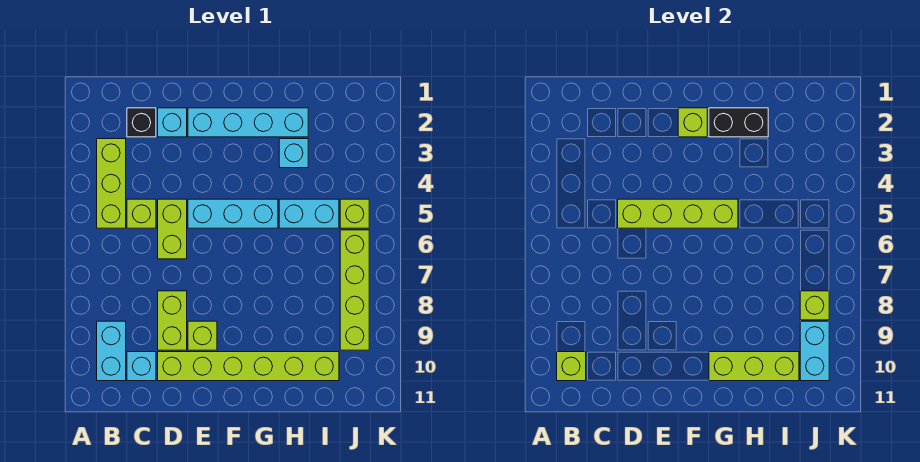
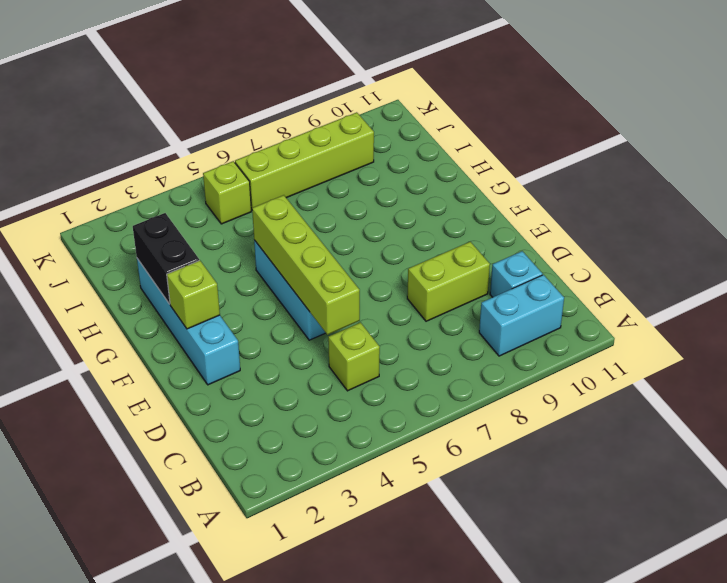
none -> lime brick B3:B5 level 1
none -> black brick C2 level 1
none -> cyan brick D2 level 1

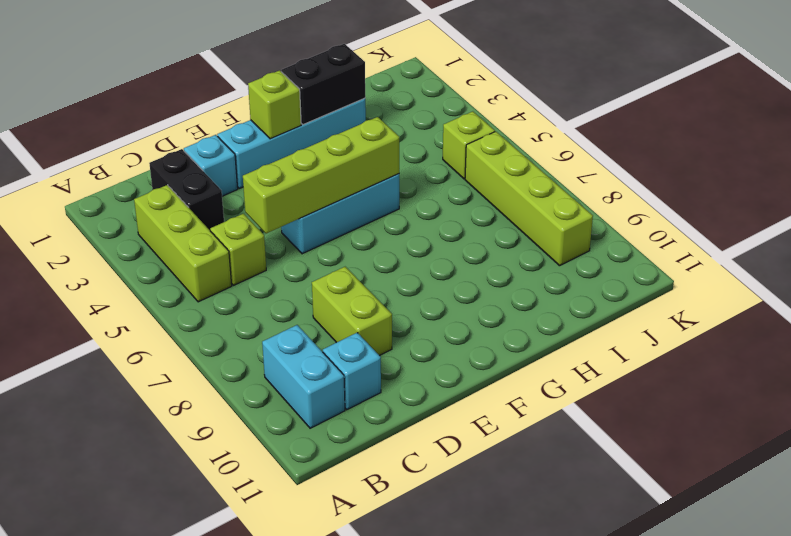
black brick C2:C3 level 1 -> black brick C2 level 1
none -> lime brick D5:D6 level 1
none -> lime brick D10:I10 level 1
none -> lime brick E9 level 1

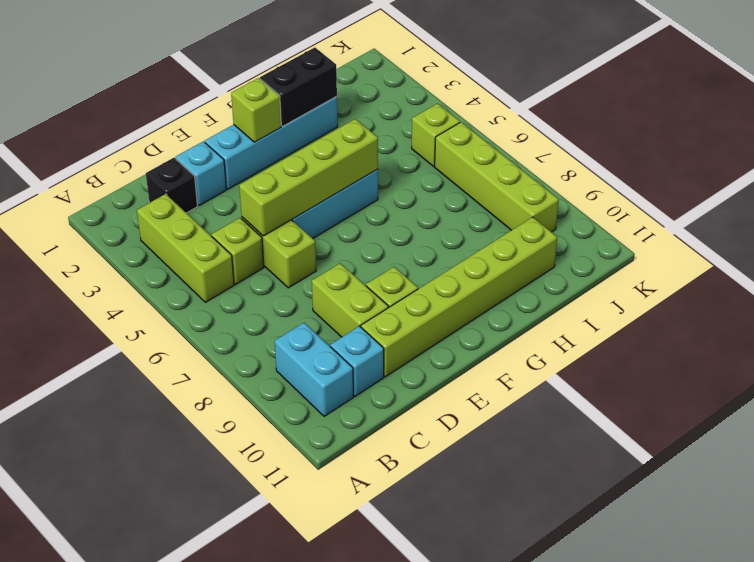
none -> cyan brick H3 level 1
none -> cyan brick H5:I5 level 1
none -> lime brick B10 level 2

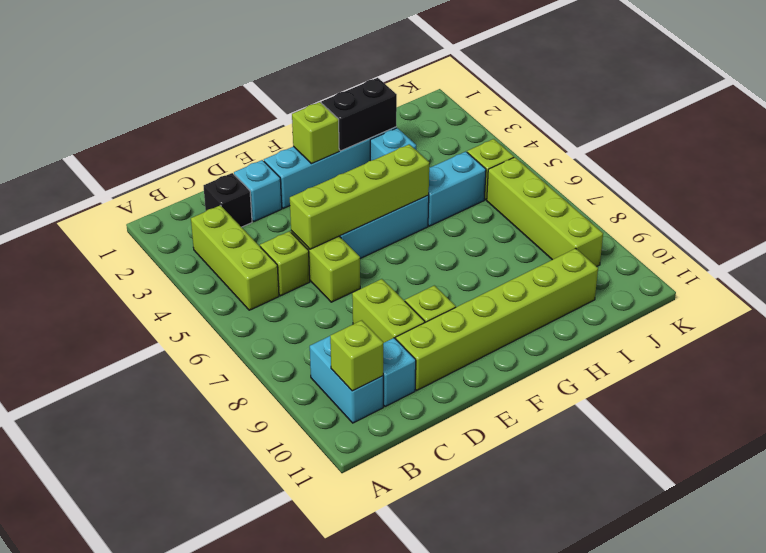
none -> lime brick G10:I10 level 2
none -> lime brick J8 level 2
none -> cyan brick J9:J10 level 2

